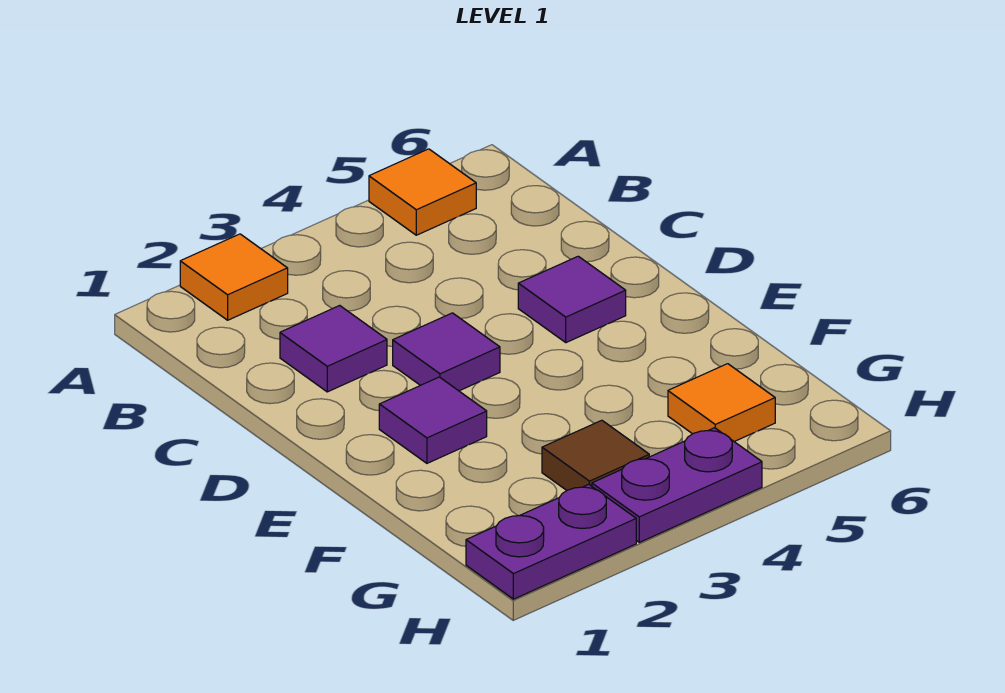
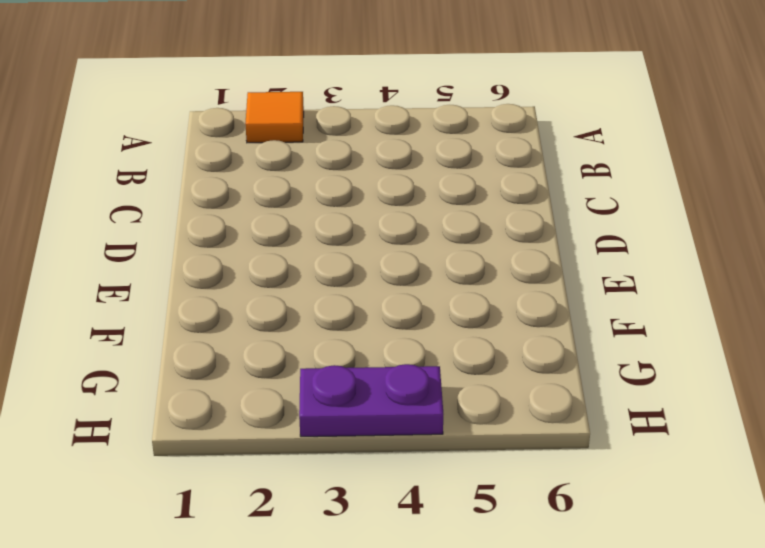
none -> orange tile A5 level 1
none -> purple tile C2 level 1

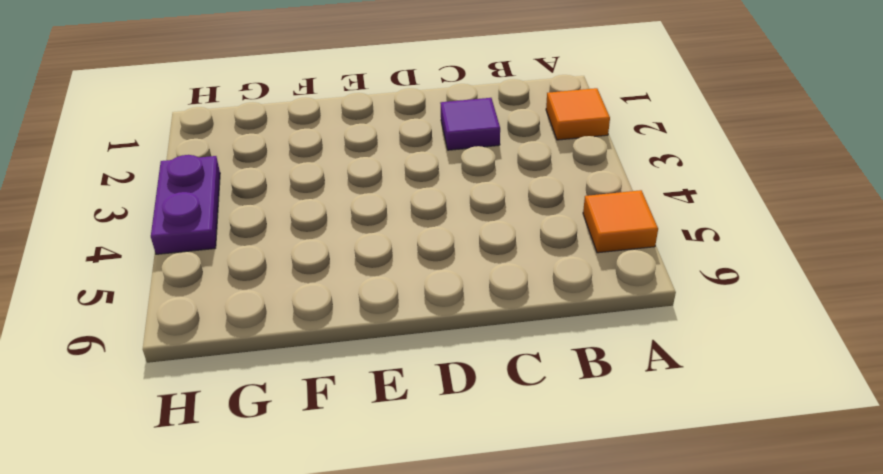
none -> purple tile D3 level 1
none -> purple tile D5 level 1

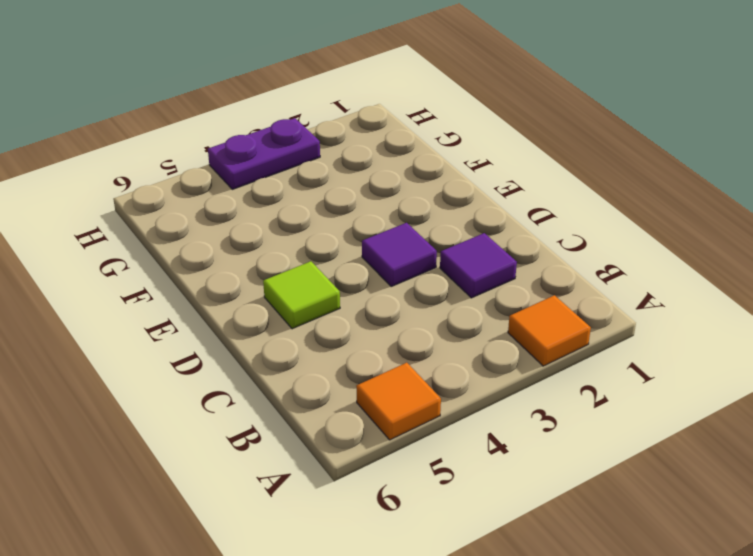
lime tile D5 level 1 -> purple tile D5 level 1
none -> purple tile E2 level 1
none -> brown tile G3 level 1

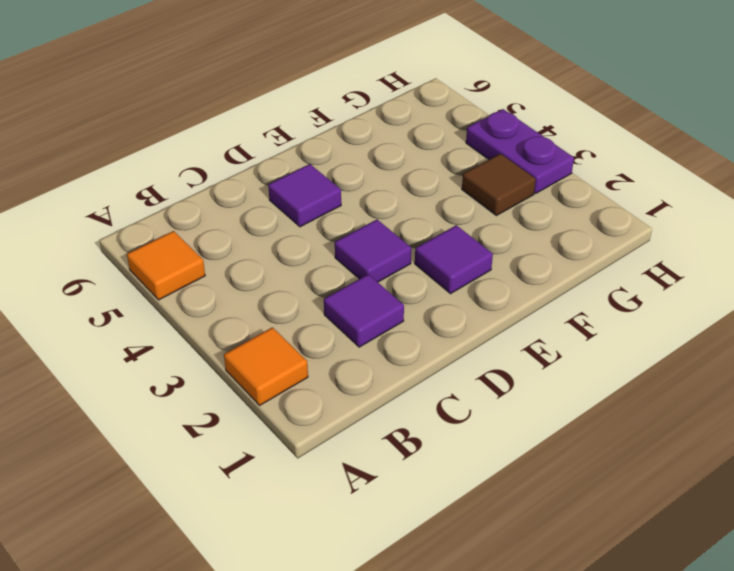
none -> orange tile G5 level 1
none -> purple plate H1:H2 level 1

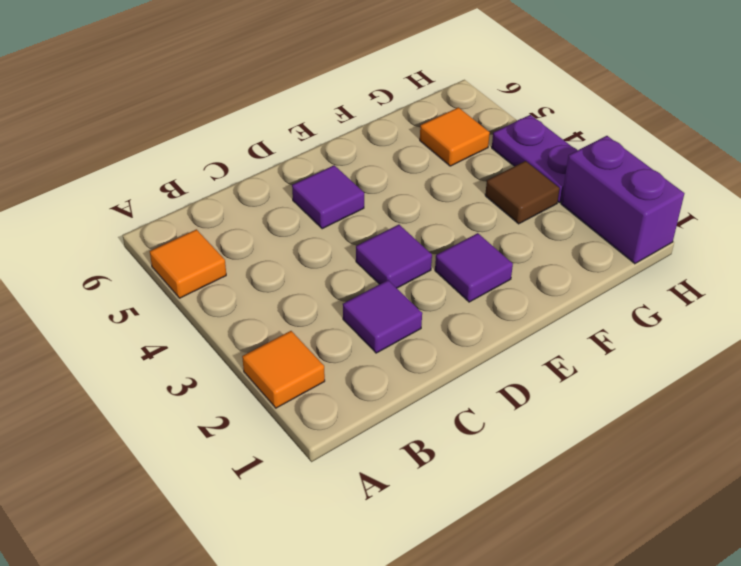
purple brick H1:H2 level 1 -> purple plate H1:H2 level 1

